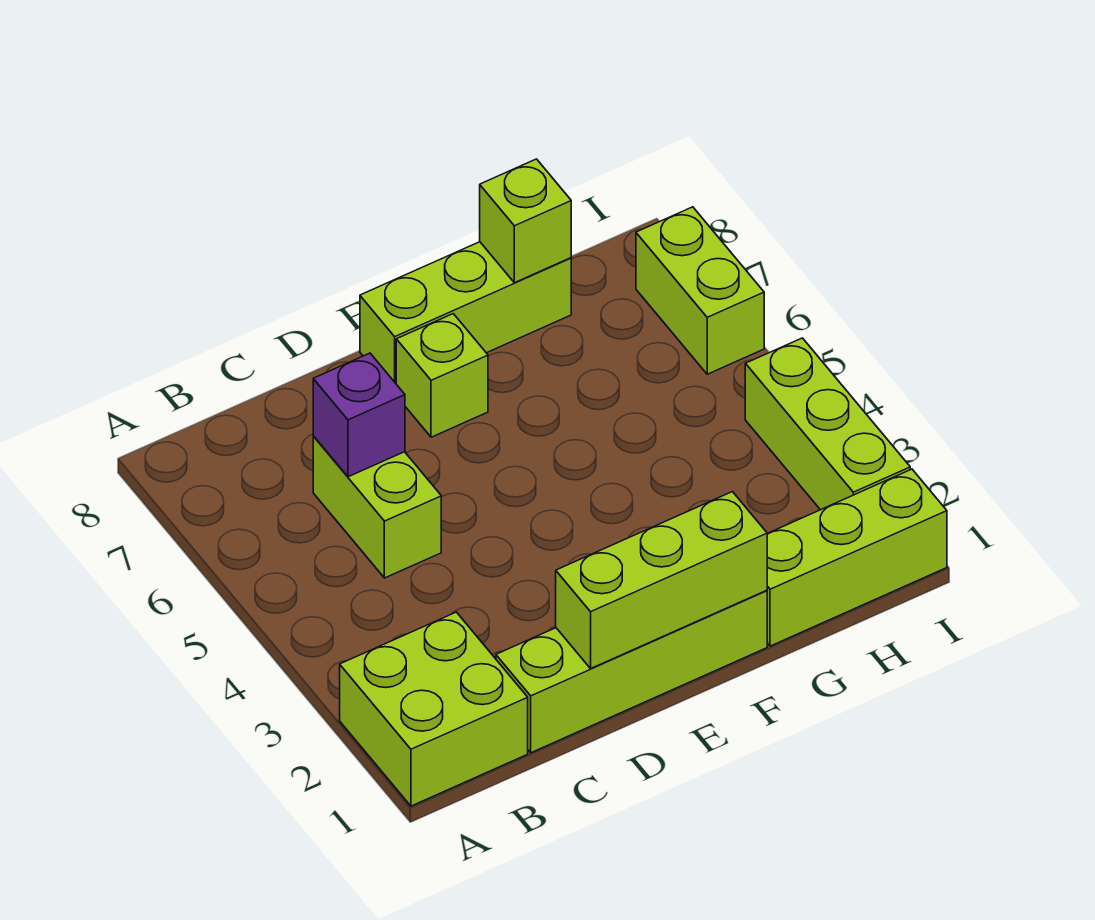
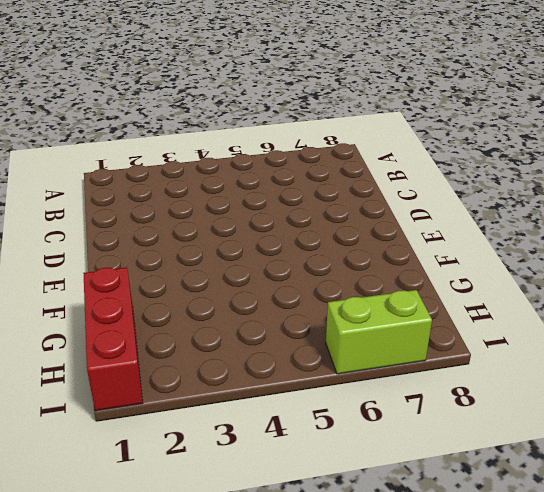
red brick G1:I1 level 1 -> lime brick G1:I1 level 1
none -> lime brick A1:B2 level 1
none -> lime brick C1:F1 level 1

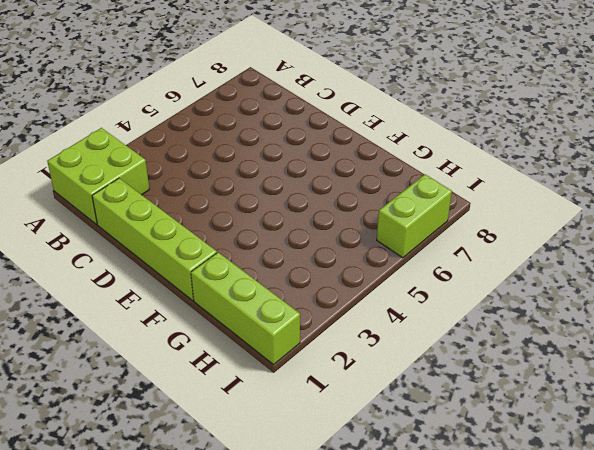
none -> lime brick C5:C6 level 1
none -> lime brick E7 level 1

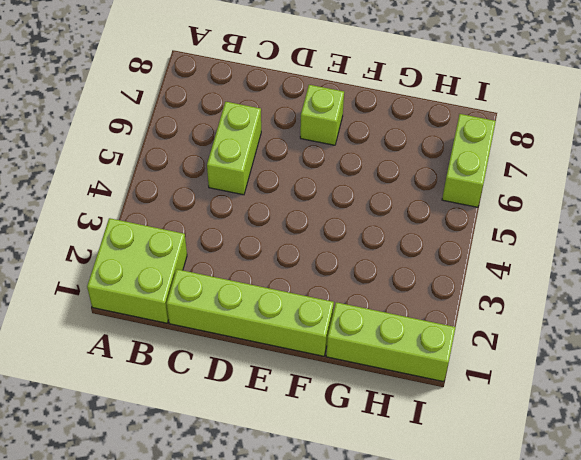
none -> lime brick E8:G8 level 1
none -> lime brick I2:I4 level 1

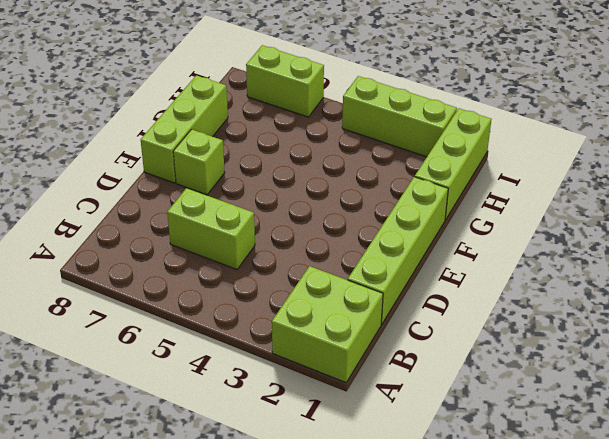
none -> purple brick C6 level 2
none -> lime brick D1:F1 level 2

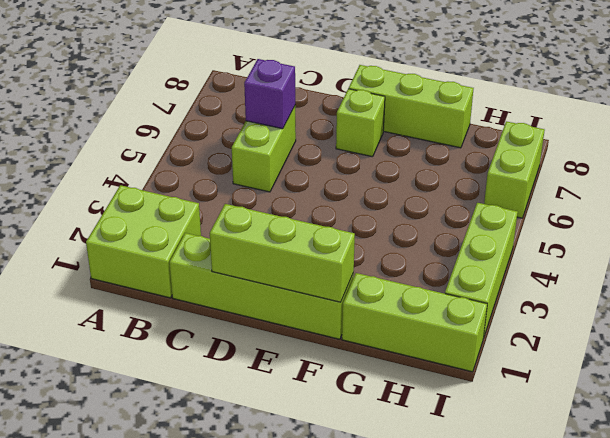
none -> lime brick G8 level 2

